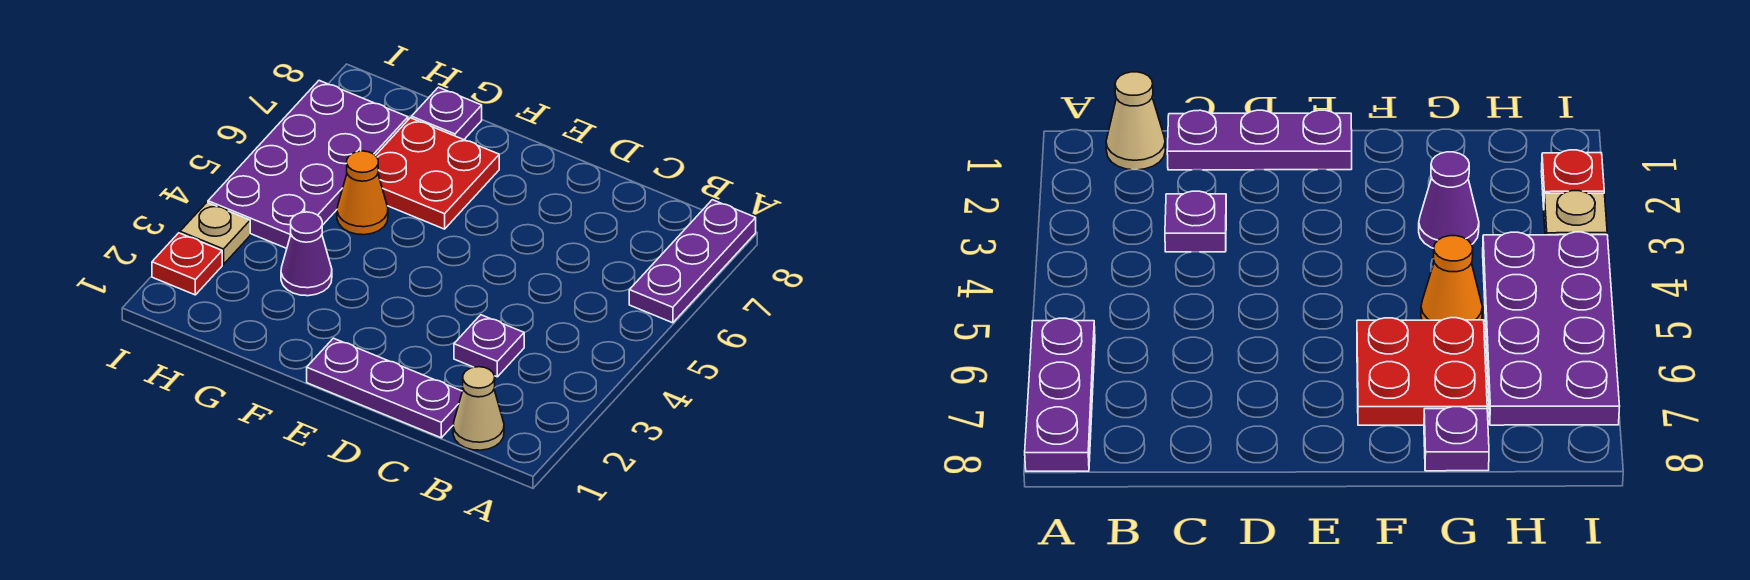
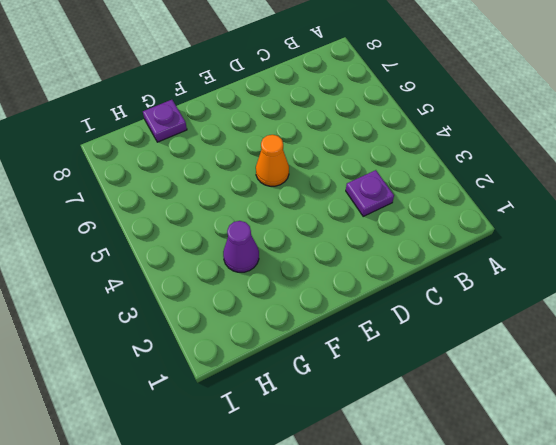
orange cone E5 level 1 -> orange cone G5 level 1
none -> purple plate A6:A8 level 1
none -> tan cone B1 level 1

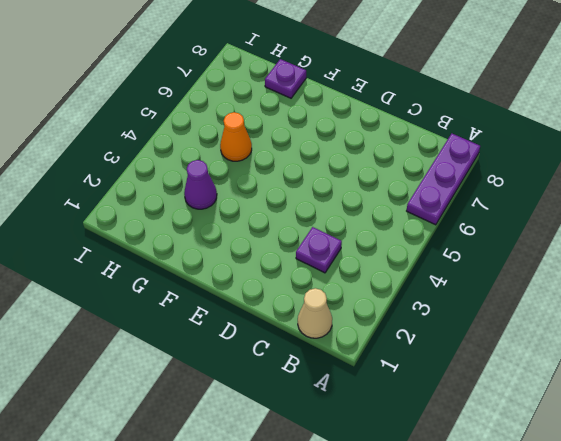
none -> purple plate C1:E1 level 1
none -> red plate F6:G7 level 1

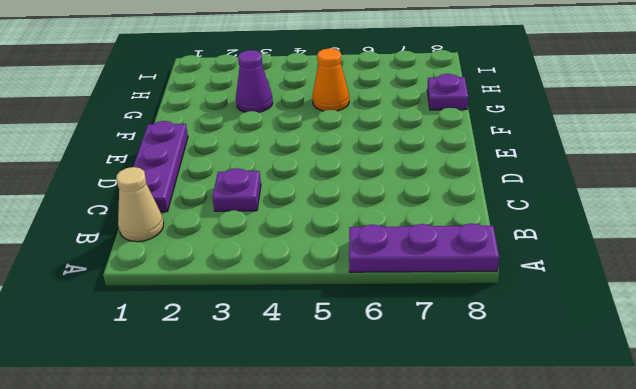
none -> red plate F6:G7 level 1
none -> purple plate H4:I7 level 1

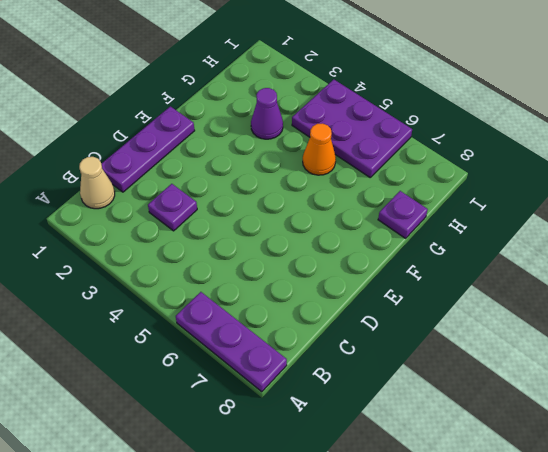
purple plate H4:I6 level 1 -> purple plate H4:I7 level 1
none -> red plate F6:G7 level 1
none -> red plate I2 level 1

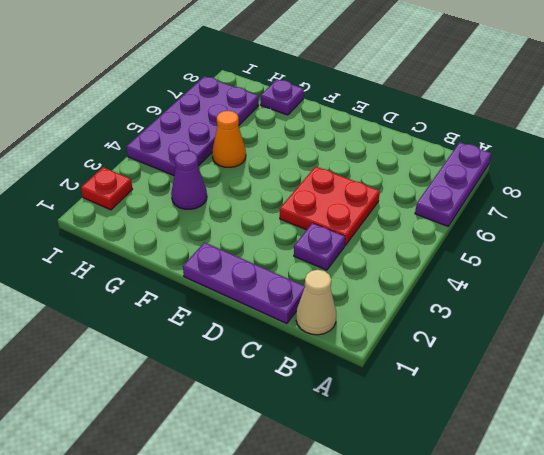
red plate C4:D5 level 1 -> red plate F6:G7 level 1
none -> tan plate I3 level 1

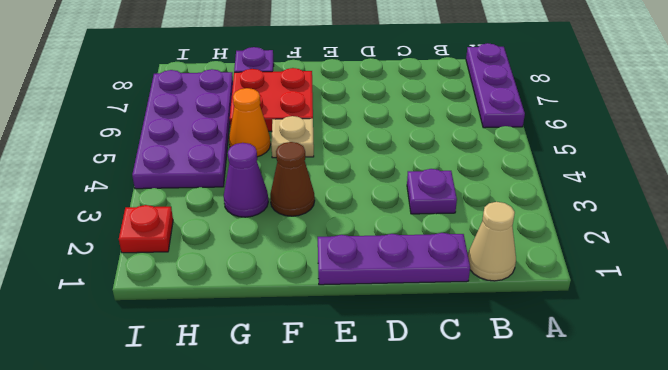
brown cone F3 level 1 -> none
tan plate F5 level 1 -> tan plate I3 level 1

